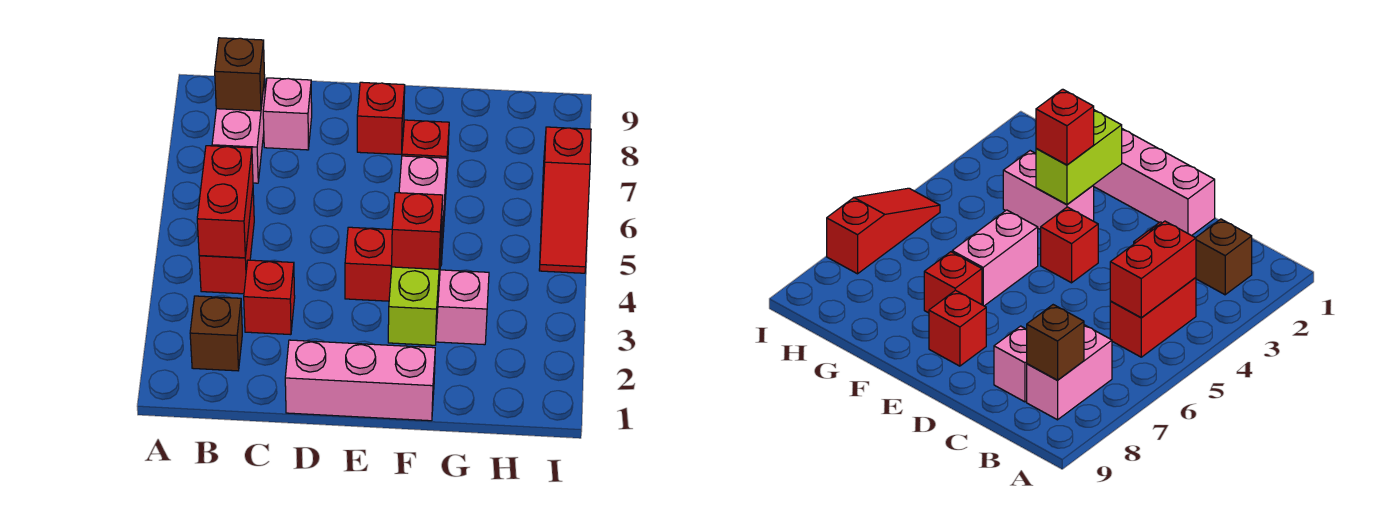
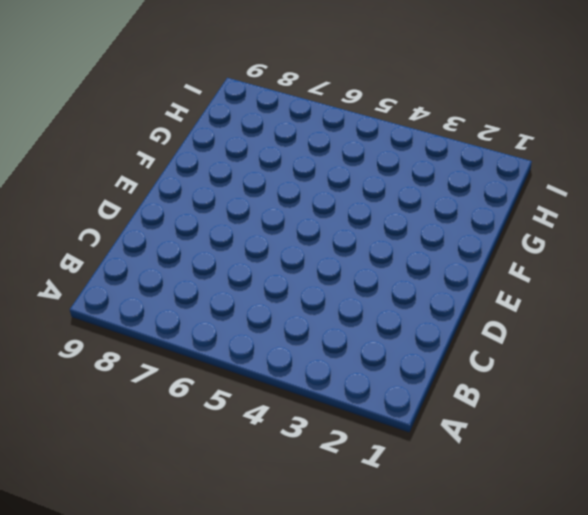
none -> brown brick B2 level 1
none -> red brick B4:B5 level 1
none -> pink brick B7:B8 level 1

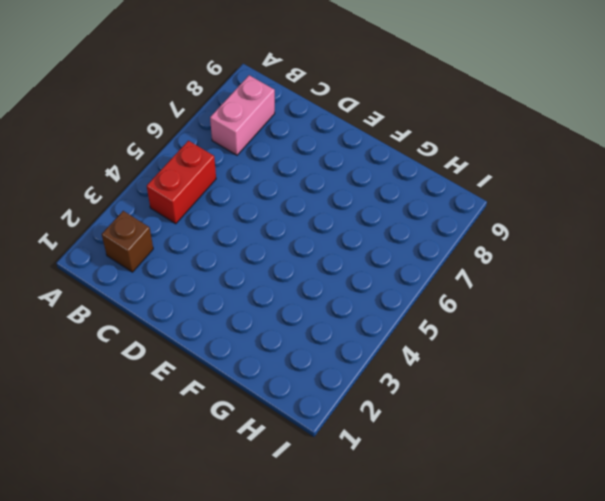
none -> red brick C3 level 1
none -> pink brick C8 level 1
none -> pink brick D1:F1 level 1

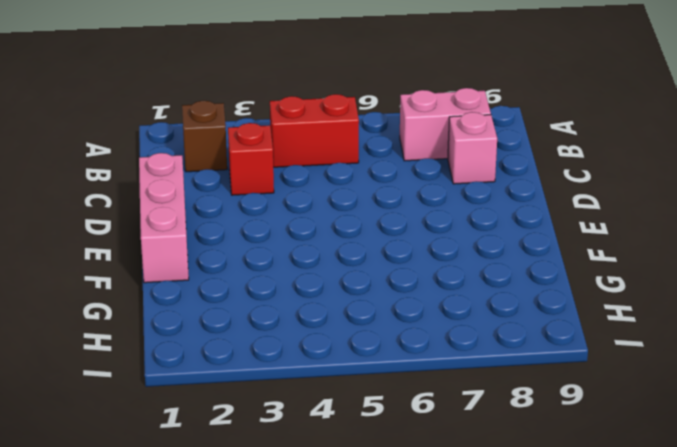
none -> red brick E4 level 1
none -> red brick E8 level 1
none -> pink brick F3:G3 level 1

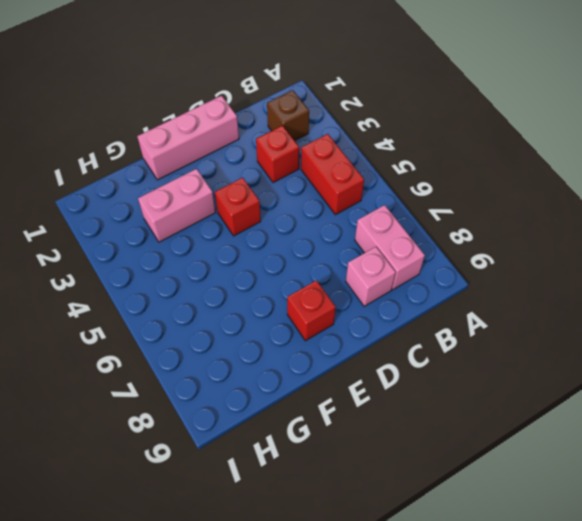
none -> pink brick F5:F6 level 1
none -> red brick F7 level 1
none -> red slope I5:I7 level 1 top 7

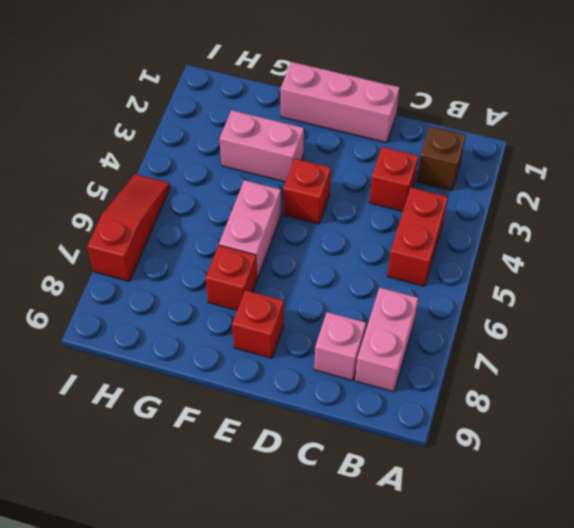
none -> red brick B4:B5 level 2
none -> brown brick B8 level 2
none -> lime brick F2:F3 level 2

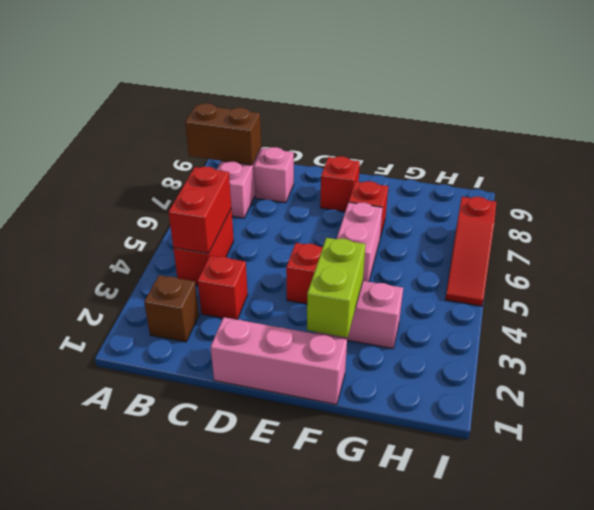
brown brick A8:B8 level 2 -> brown brick B8 level 2
none -> red brick F3 level 3

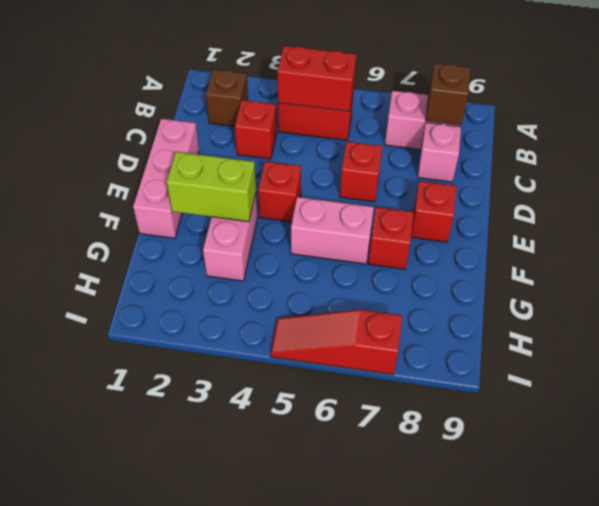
red brick D6 level 1 -> red brick F3 level 3

